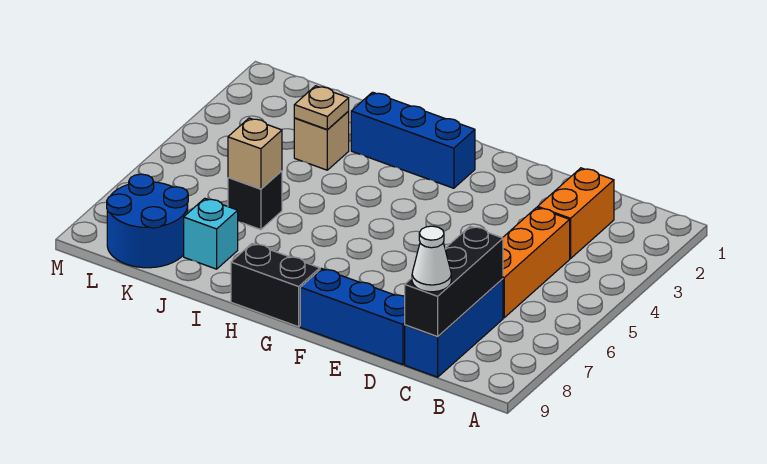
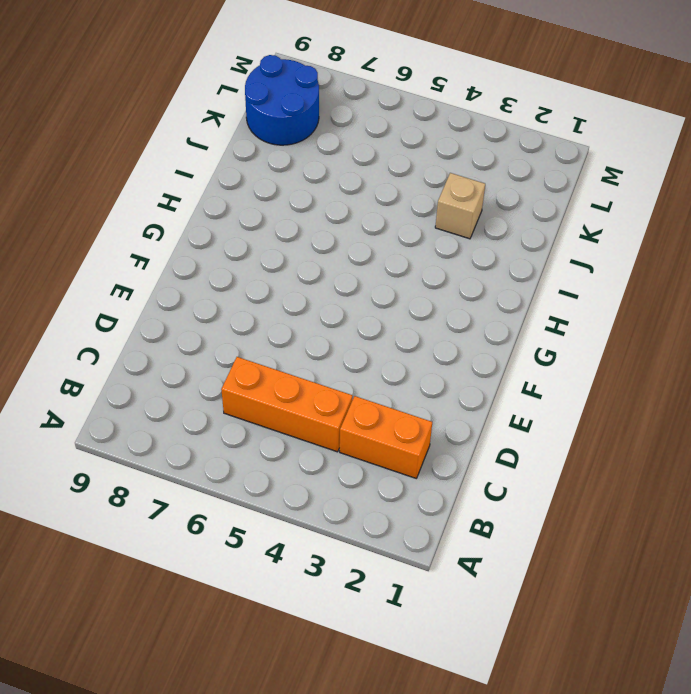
none -> blue brick C7:C9 level 1
none -> blue brick D9:F9 level 1
none -> blue brick G2:I2 level 1

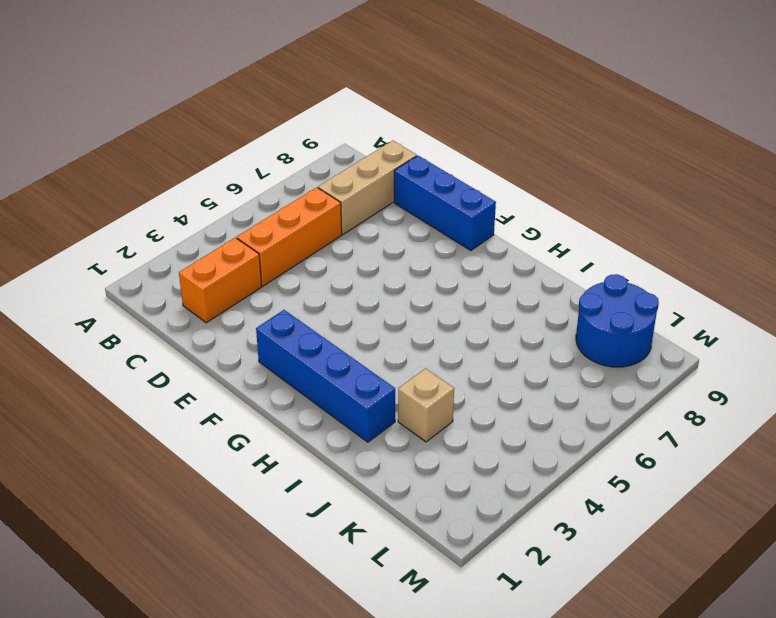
tan brick C7:C9 level 1 -> blue brick C7:C9 level 1
blue brick F2:I2 level 1 -> blue brick G2:I2 level 1
none -> black brick G9:H9 level 1
none -> black brick J6 level 1
none -> cyan brick J8 level 1

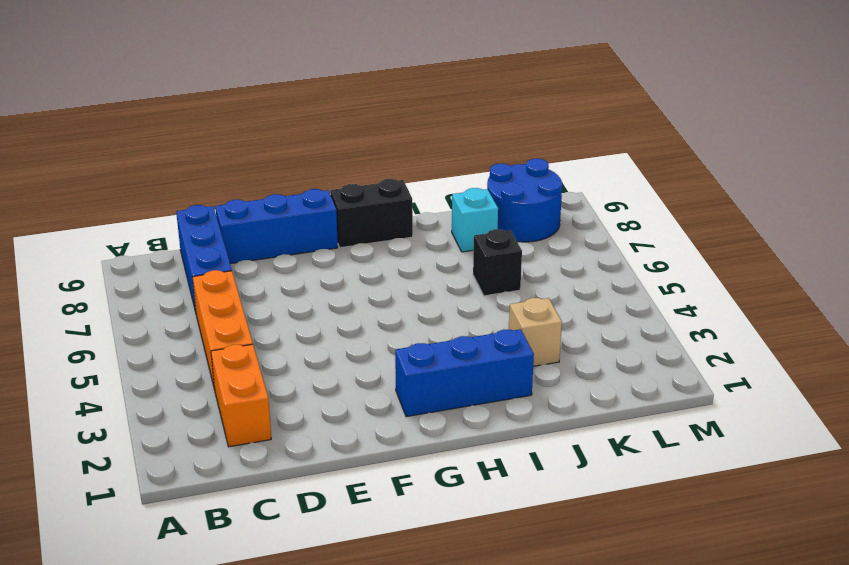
none -> black brick C7:C9 level 2
none -> tan plate J3 level 2
none -> tan brick J6 level 2

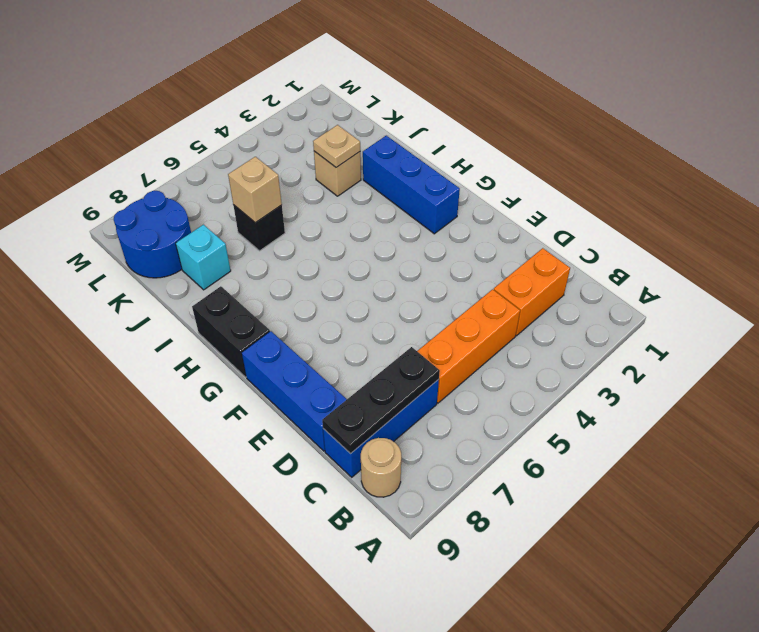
tan round brick B9 level 1 -> none
black plate C7:C9 level 2 -> black brick C7:C9 level 2
none -> white cone C9 level 3

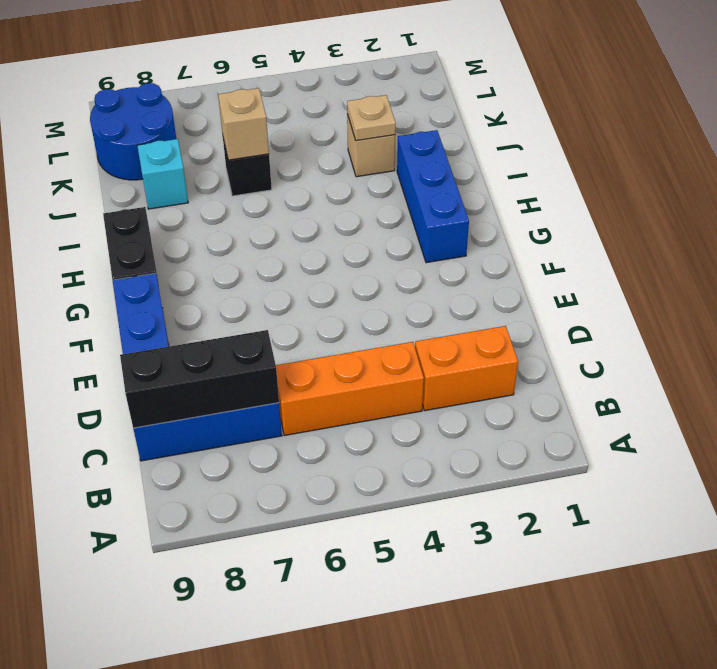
none -> white cone C9 level 3

